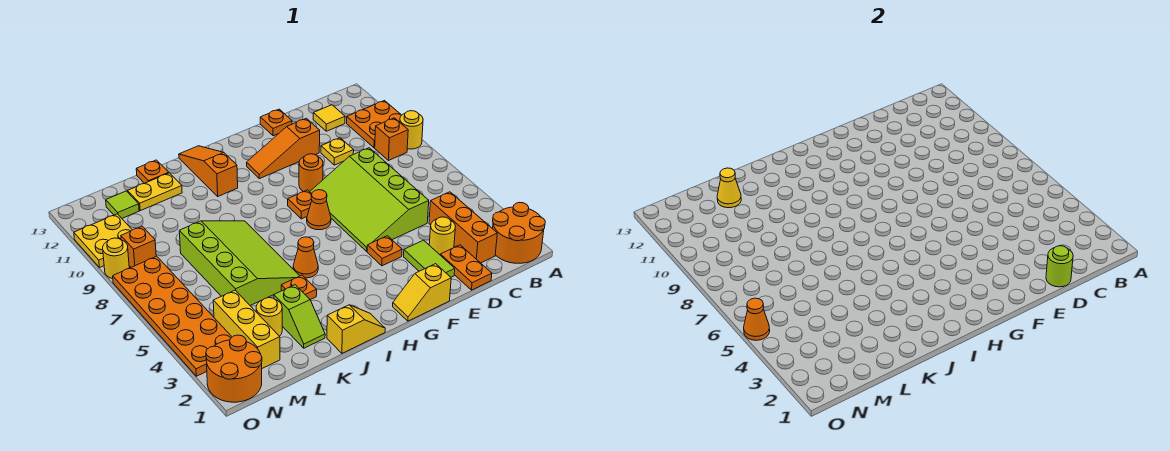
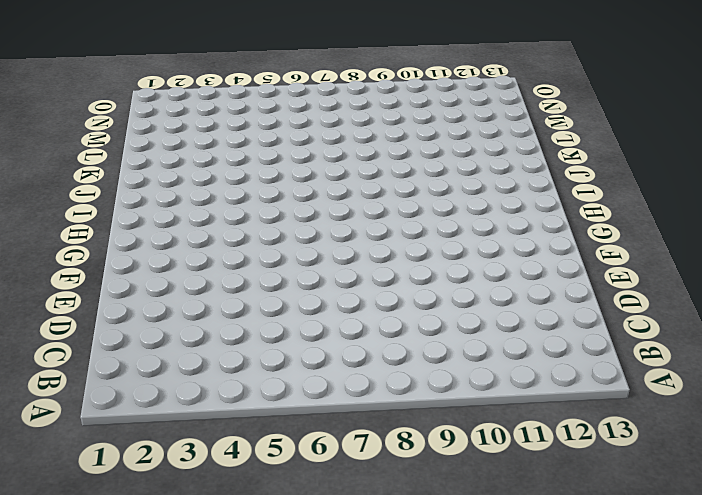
none -> orange round brick A1:B2 level 1
none -> yellow round brick A9 level 1
none -> orange plate A10:B11 level 1
none -> orange brick B9 level 1

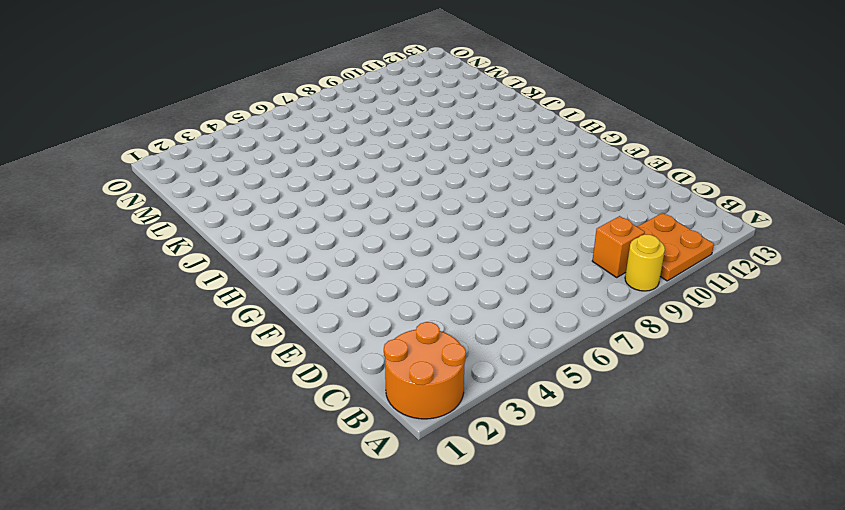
none -> orange brick C2:C4 level 1
none -> yellow tile C12 level 1
none -> orange plate D1:D2 level 1
none -> yellow round brick D3 level 1

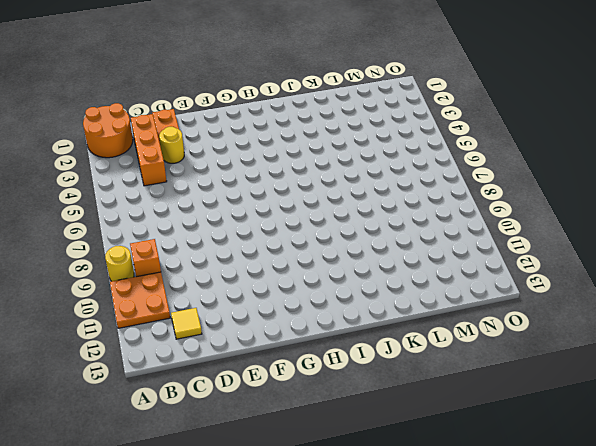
none -> lime slope D5:F8 level 1 top D
none -> yellow plate D10 level 1
none -> lime tile E2:E3 level 1
none -> orange slope E11:G11 level 1 top E

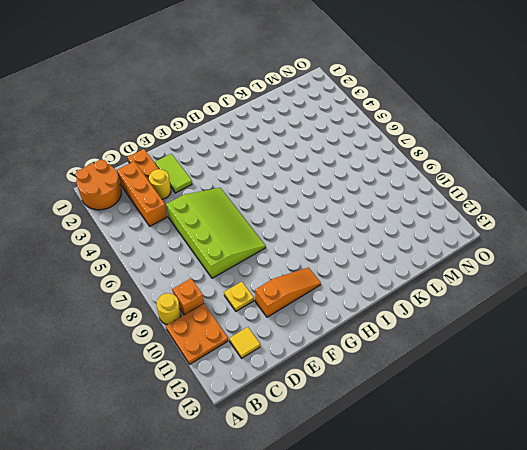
none -> orange plate E13 level 1
none -> yellow slope F1:G1 level 1 top F
none -> orange plate F4 level 1
none -> orange round brick F9 level 1

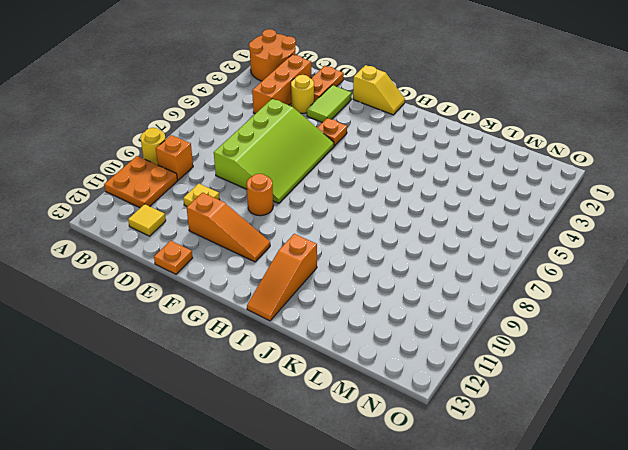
none -> orange cone G7 level 1
none -> orange plate G8 level 1
none -> yellow slope I1:J1 level 1 top J
none -> orange cone I5 level 1

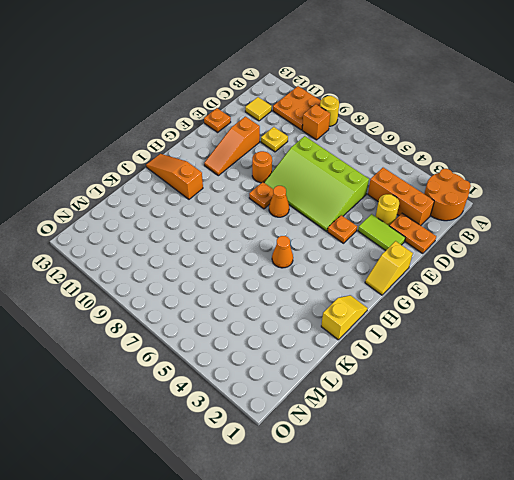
none -> orange plate J4 level 1
none -> lime slope J5:L8 level 1 top L
none -> lime slope K2:K3 level 1 top 3
none -> yellow plate K12:L12 level 1

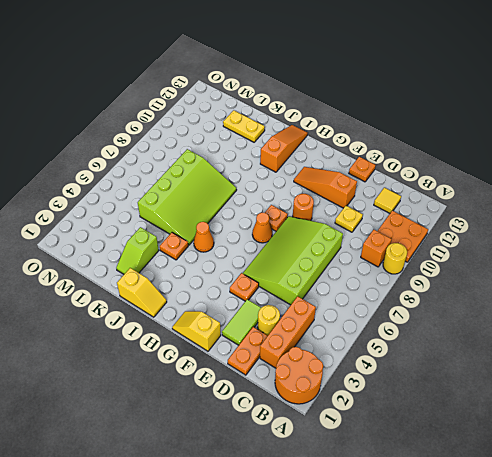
none -> orange plate K13 level 1
none -> yellow round brick L3 level 1
none -> yellow brick M2:M4 level 1
none -> lime tile M12 level 1

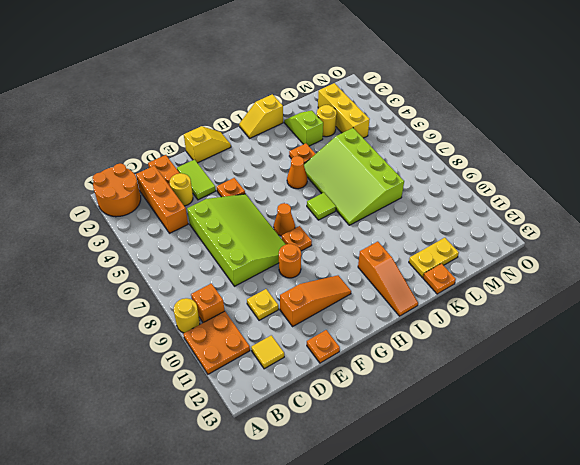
lime tile I7 level 1 -> lime tile M12 level 1
none -> orange round brick N1:O2 level 1
none -> orange plate N3:O8 level 1
none -> orange brick N9 level 1
none -> yellow plate N10:O11 level 1

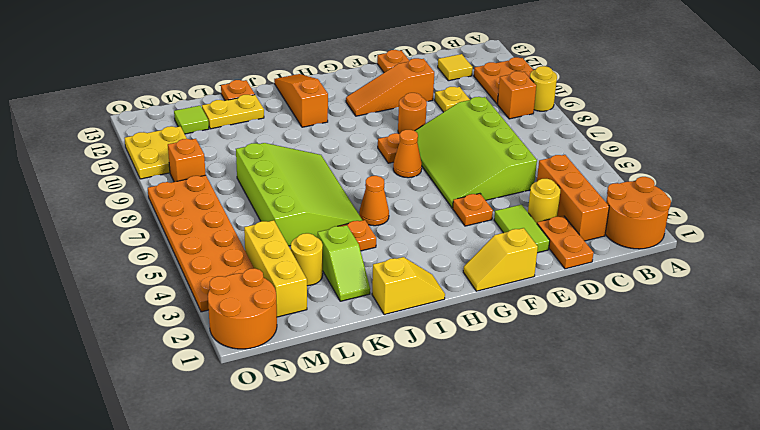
none -> yellow round brick O9 level 1
none -> lime round brick D1 level 2
none -> yellow cone L12 level 2
none -> orange cone O5 level 2

